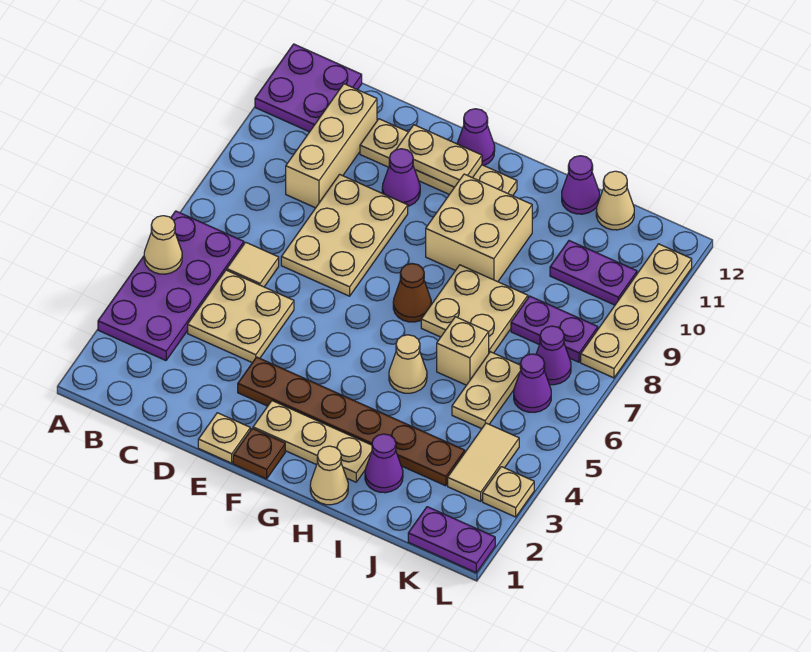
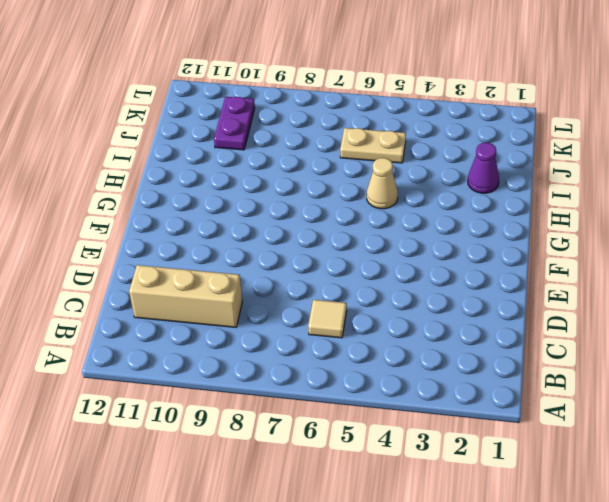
none -> purple plate A3:B6 level 1
none -> purple plate A11:B12 level 1
none -> tan plate C4:D5 level 1
none -> tan plate D7:E9 level 1

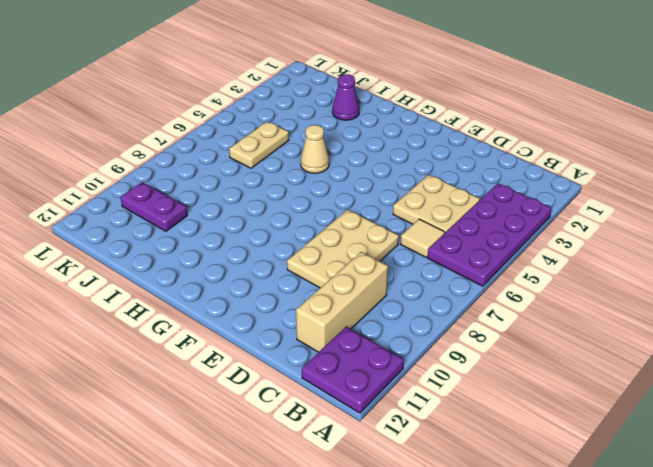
none -> tan plate D11:G11 level 1
none -> tan plate E1 level 1
none -> brown plate E3:J3 level 1
none -> purple cone E10 level 1

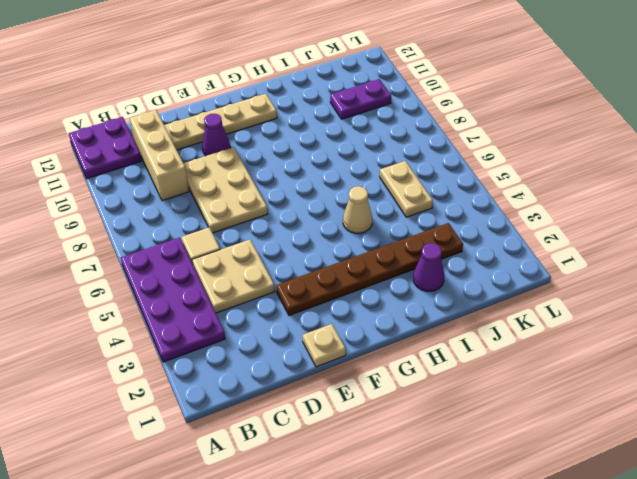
none -> brown plate F1 level 1
none -> tan plate F2:H2 level 1
none -> purple cone F12 level 1
none -> brown cone G7 level 1

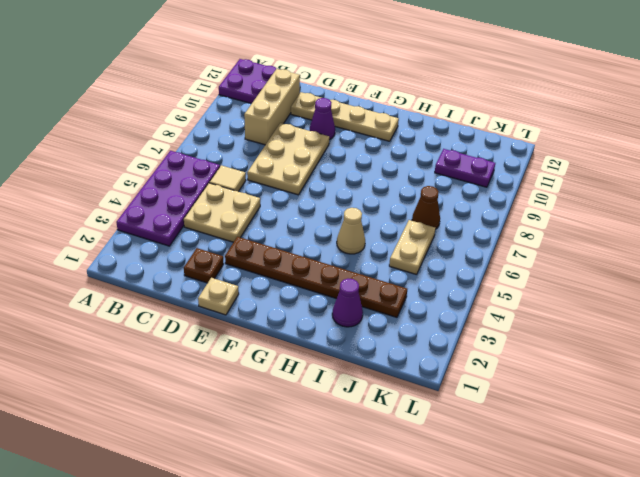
brown plate D2 level 1 -> brown plate F1 level 1
brown cone J7 level 1 -> brown cone G7 level 1
none -> tan plate F2:H2 level 1
none -> purple cone F12 level 1
none -> tan brick G9:H10 level 1
none -> tan cone H1 level 1

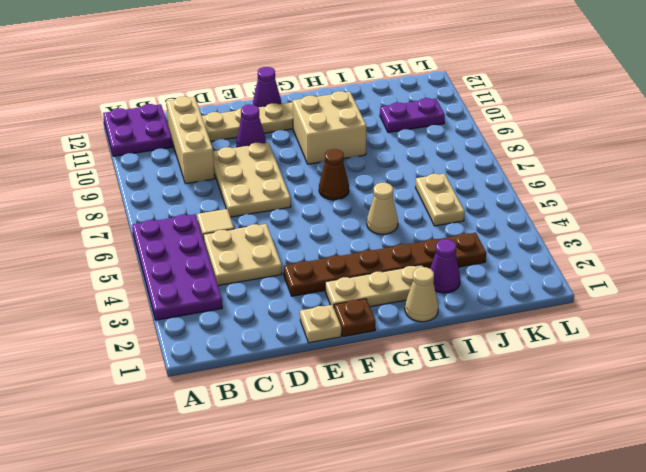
none -> tan plate H7:I8 level 1
none -> tan brick I6 level 1
none -> purple cone I12 level 1
none -> purple plate J8:K8 level 1

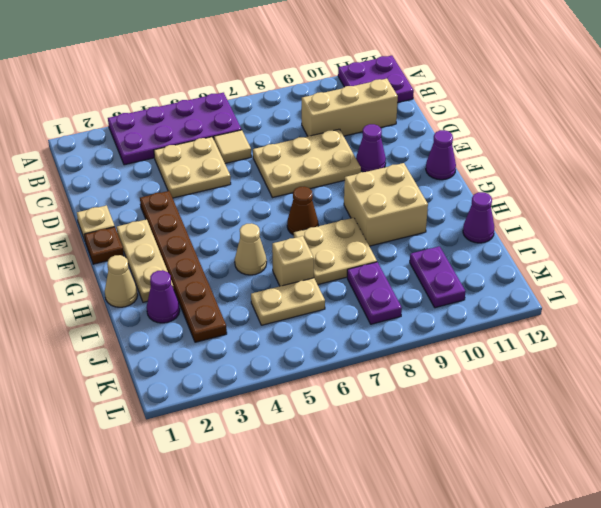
none -> tan plate D11:G11 level 1
none -> tan cone J12 level 1
none -> purple plate K1:L1 level 1
none -> tan tile K3:K4 level 1

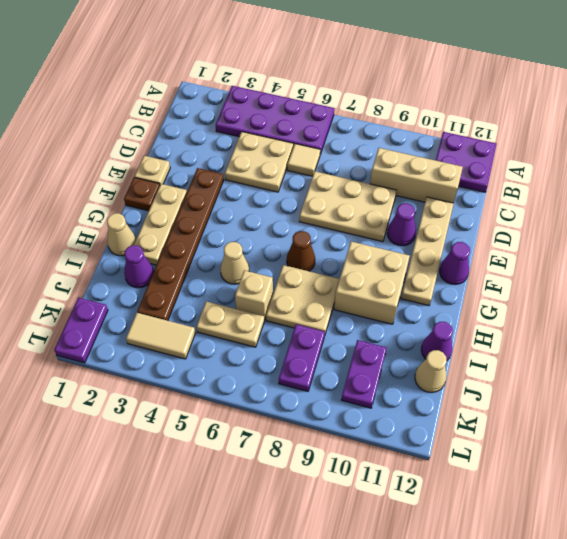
none -> purple cone K6 level 1
none -> purple cone K7 level 1
none -> tan plate L3 level 1
none -> tan plate L8:L11 level 1

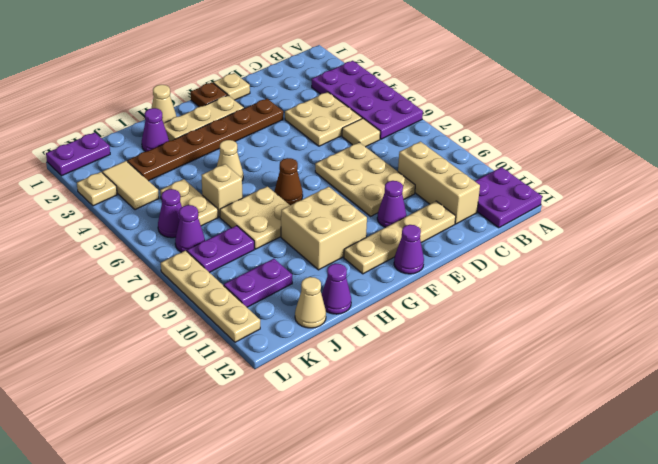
none -> tan cone A5 level 2
none -> tan plate E11:F11 level 2

